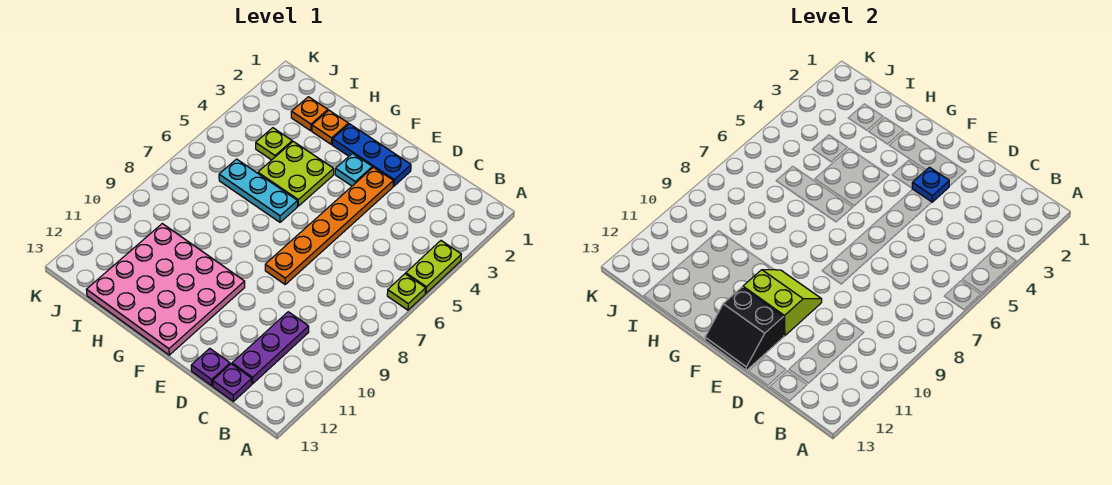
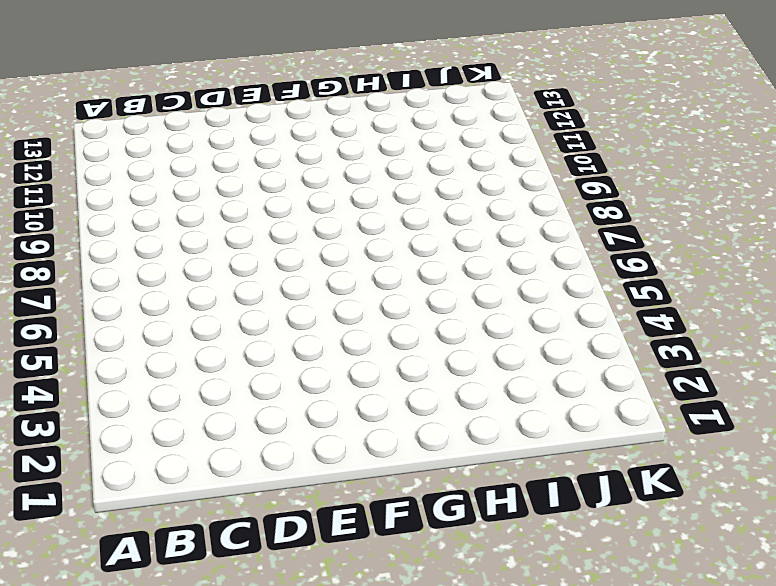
none -> lime plate A4:A5 level 1
none -> lime plate A6 level 1
none -> purple plate C10:C12 level 1

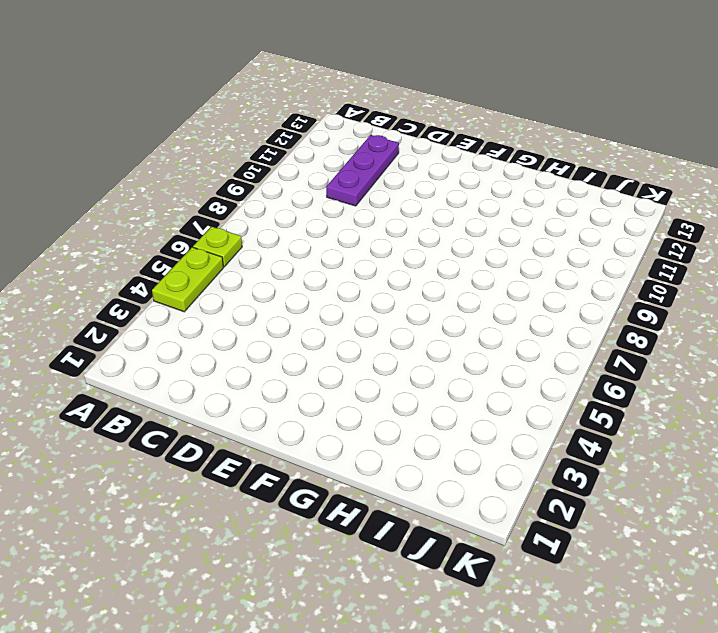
none -> purple plate C13 level 1
none -> purple plate D13 level 1
none -> blue plate E2:G2 level 1

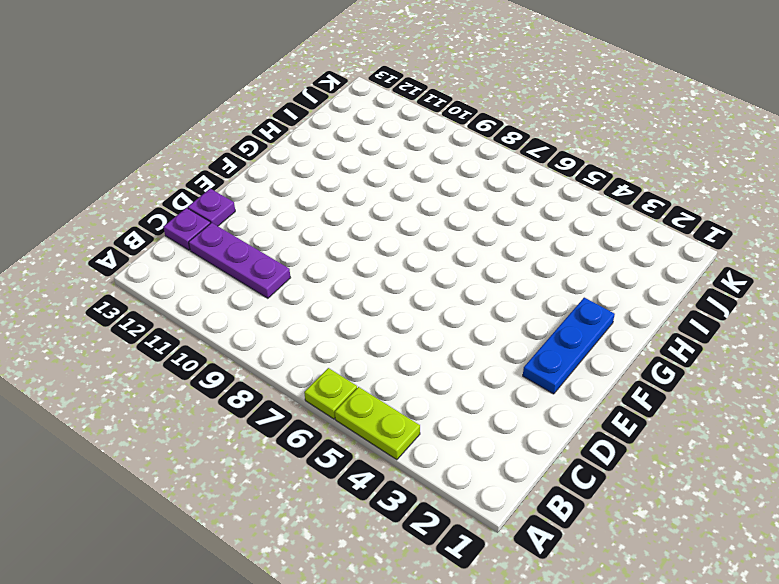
none -> orange plate E3:E8 level 1
none -> cyan plate F3 level 1
none -> pink plate F10:I13 level 1

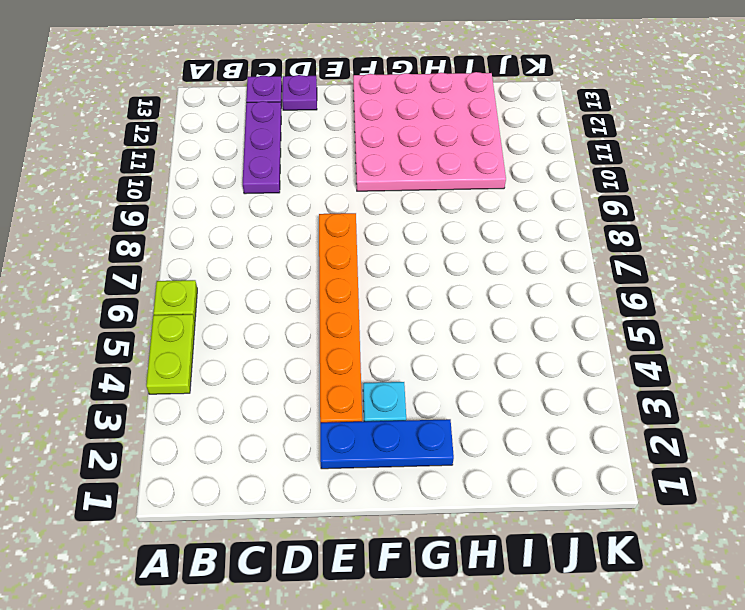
none -> lime plate G4:H5 level 1
none -> cyan plate G6:I6 level 1
none -> orange plate H2 level 1

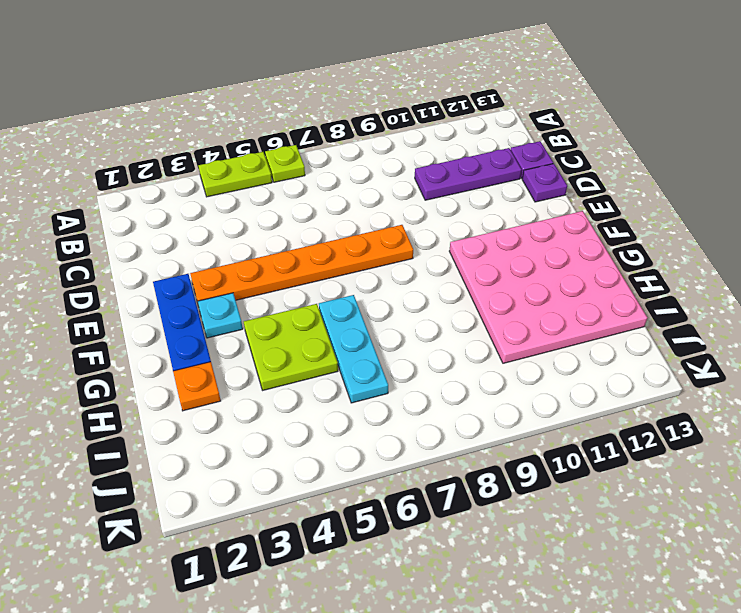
none -> orange plate I2 level 1
none -> lime plate I4 level 1
none -> blue plate E3 level 2

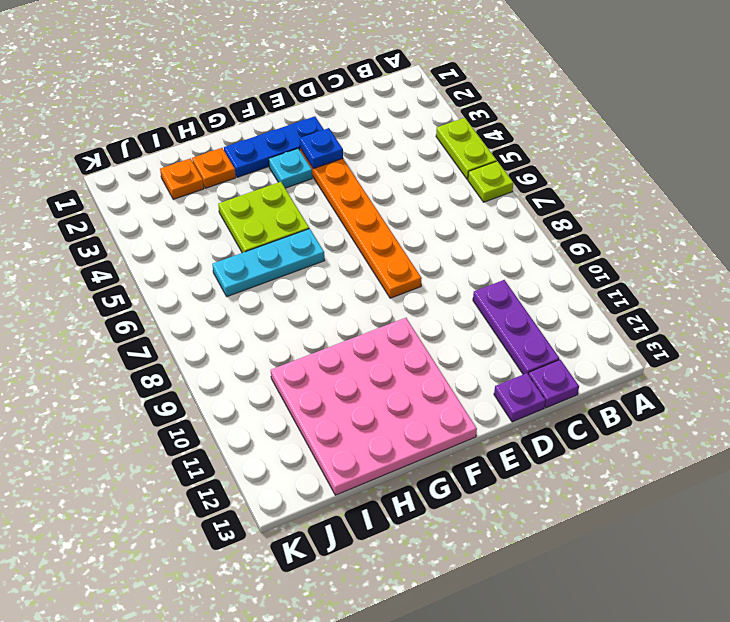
none -> lime plate I4 level 1
none -> lime slope E10:F11 level 2 top 11
none -> black slope E12:F13 level 2 top 12

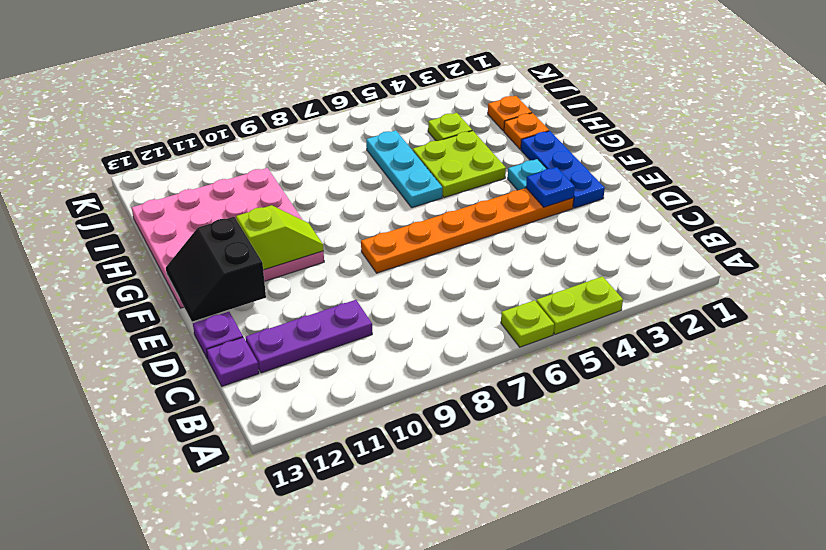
lime slope F10:F11 level 2 top 11 -> lime slope E10:F11 level 2 top 11

